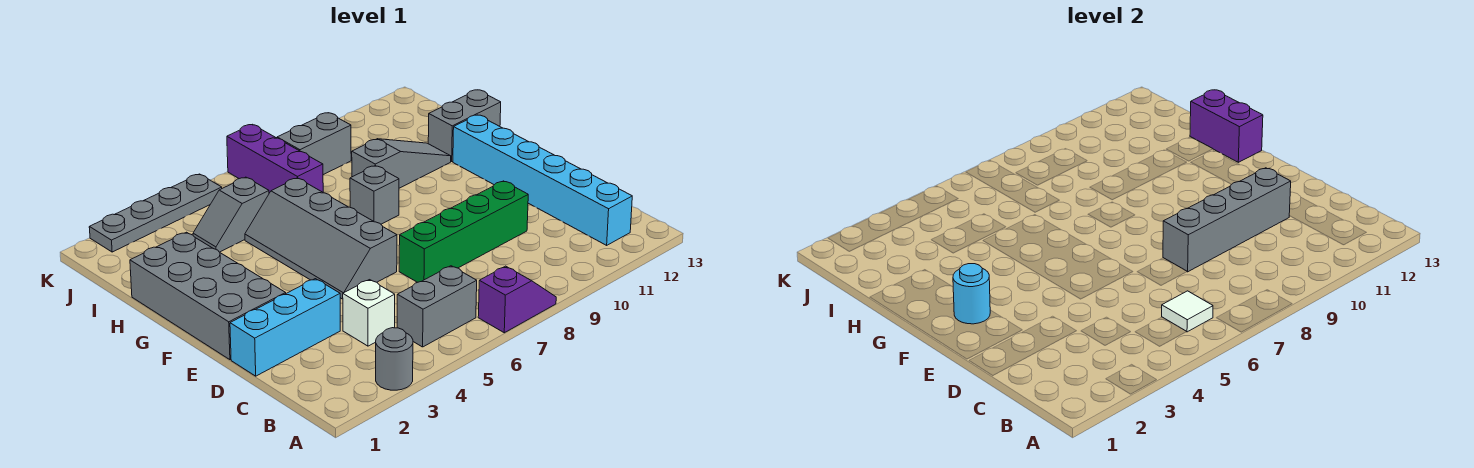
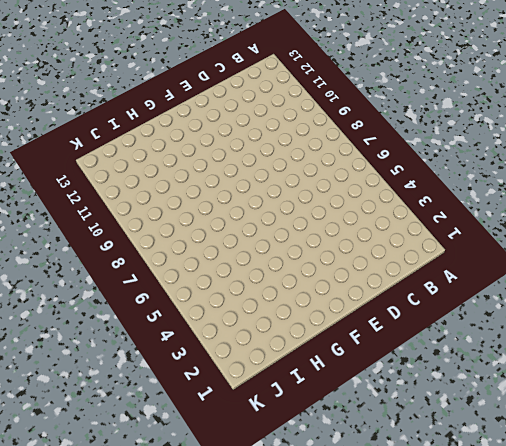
none -> grey round brick A3 level 1
none -> purple slope A7:A8 level 1 top 7
none -> grey brick B5:B6 level 1

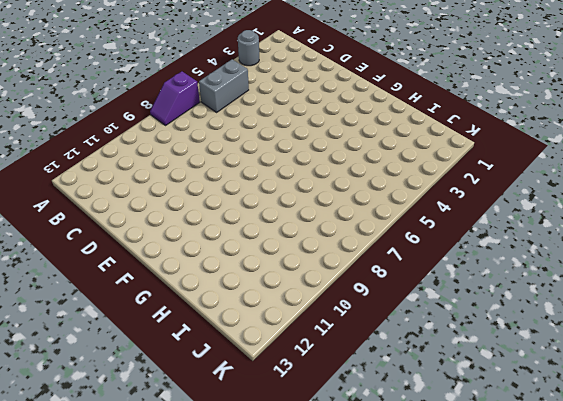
none -> cyan brick B12:G12 level 1
none -> white brick C4 level 1
none -> cyan brick D1:D3 level 1

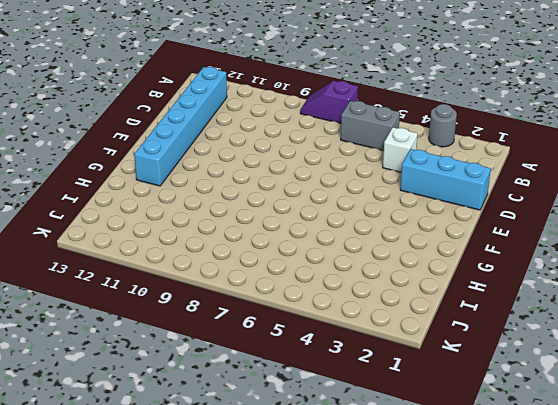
none -> green brick D7:D10 level 1
none -> grey brick E1:H2 level 1
none -> grey slope E5:H6 level 1 top 6

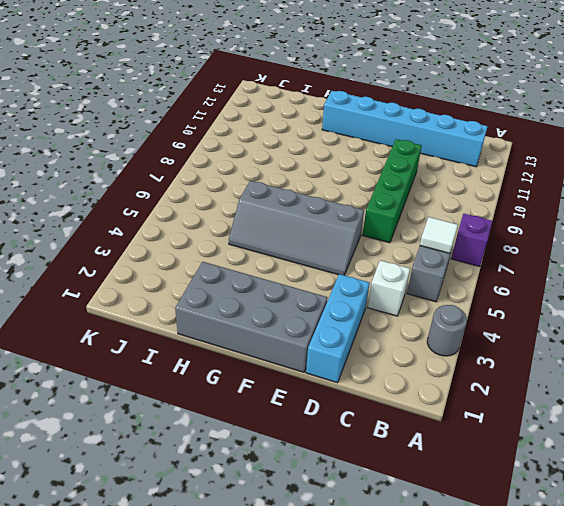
none -> grey brick G8 level 1
none -> grey slope H9:H11 level 1 top 9
none -> grey brick H12:H13 level 1

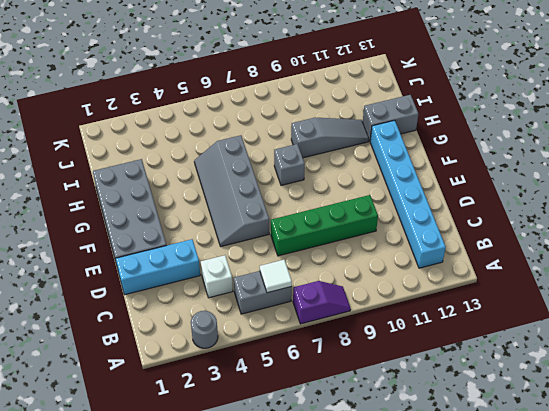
none -> grey slope I4:I5 level 1 top 5
none -> purple brick I7:K7 level 1
none -> grey brick J8:J9 level 1

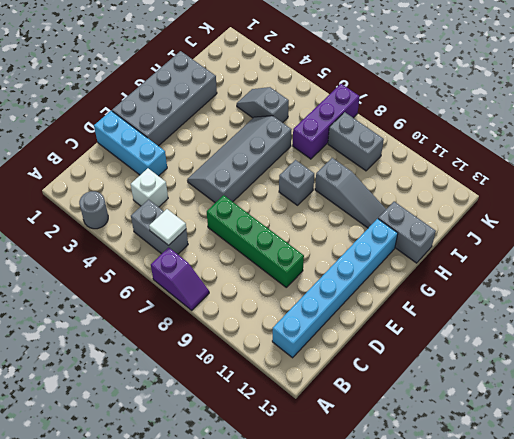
none -> grey plate K2:K5 level 1
none -> grey brick D8:D11 level 2
none -> cyan round brick F2 level 2

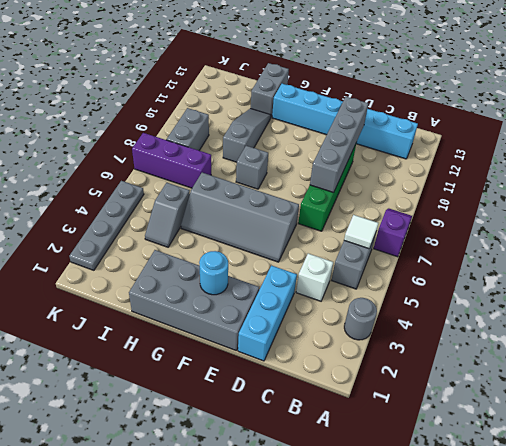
none -> purple brick G13:H13 level 2

